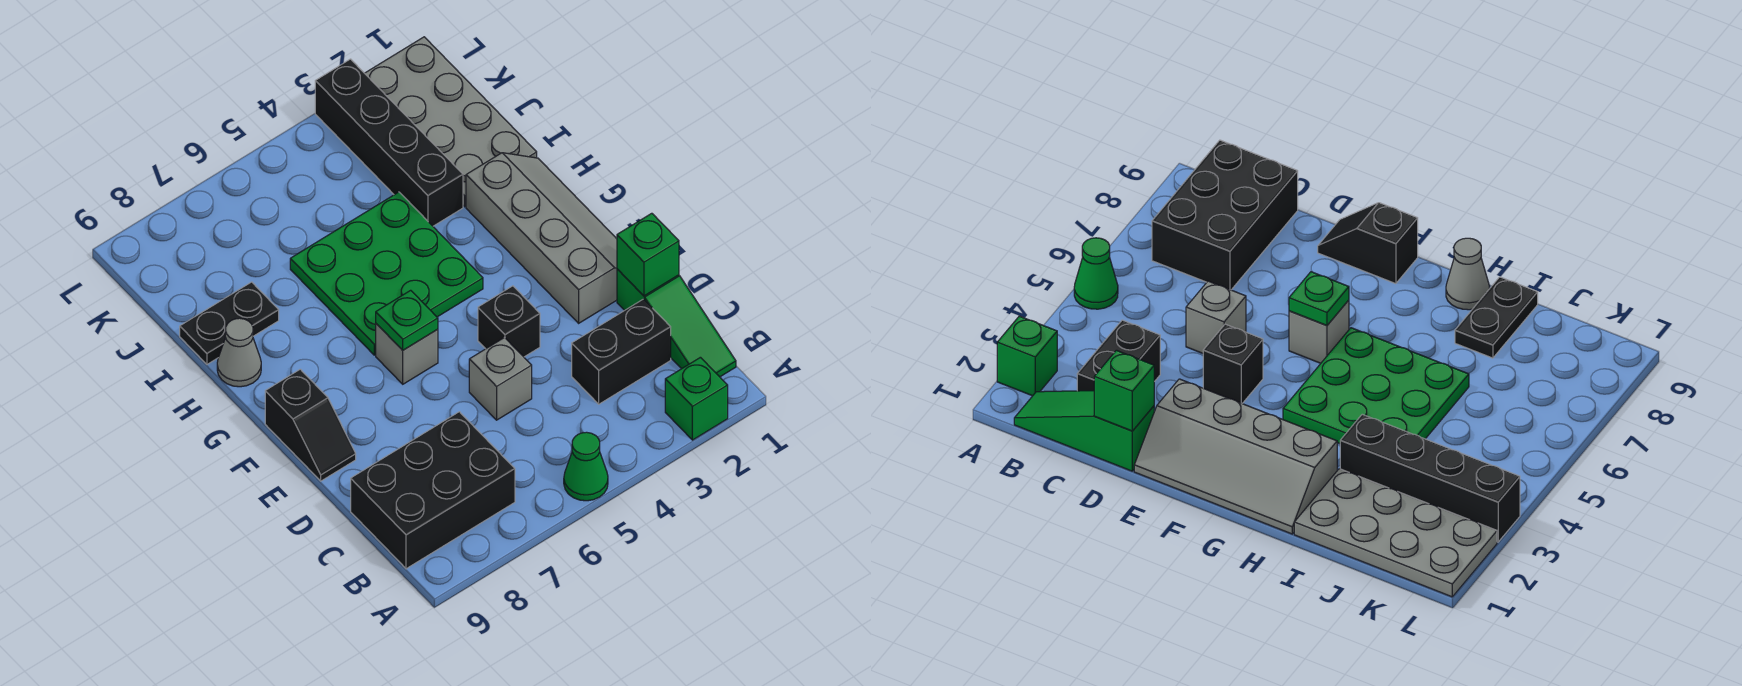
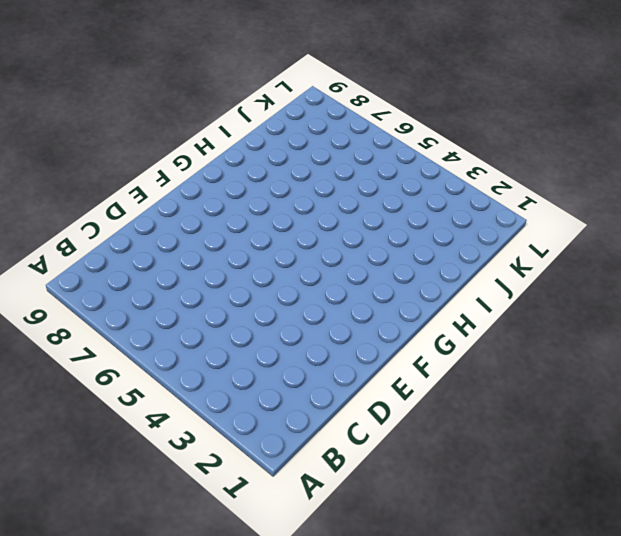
none -> green brick A2 level 1
none -> green cone A5 level 1
none -> green slope B1:D1 level 1 top D

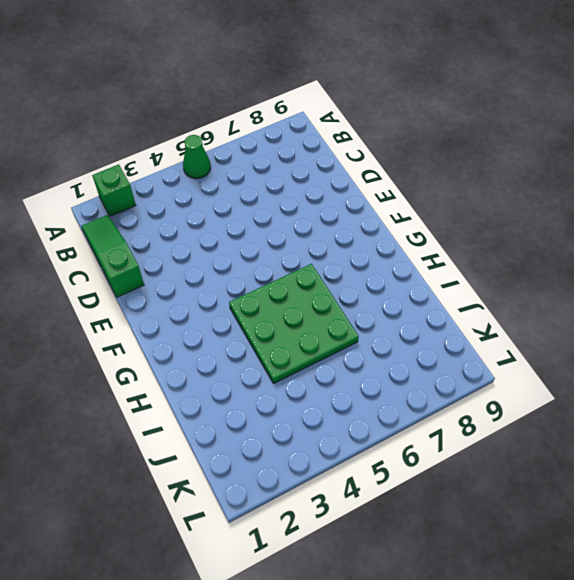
none -> black brick B7:C9 level 1
none -> black brick C2:C3 level 1
none -> grey brick D5 level 1

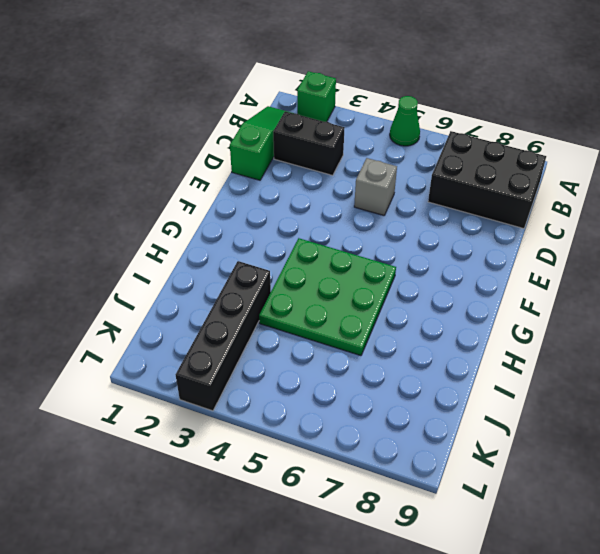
none -> grey slope E1:H2 level 1 top 2
none -> black brick E4 level 1
none -> black slope E9:F9 level 1 top F

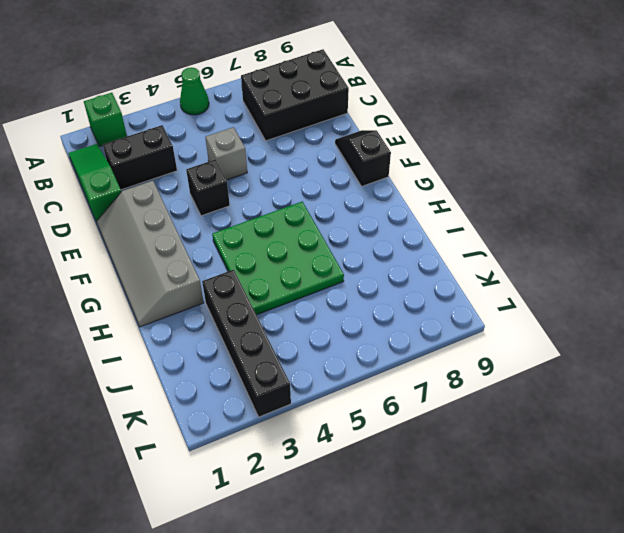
none -> grey brick F6 level 1
none -> grey cone H9 level 1
none -> grey plate I1:L2 level 1

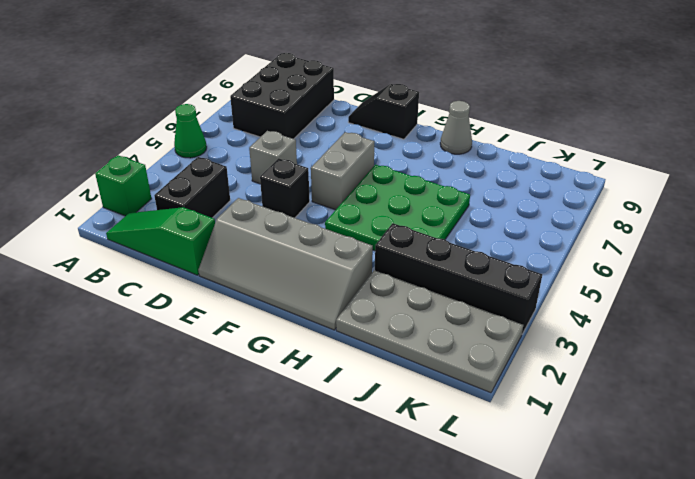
grey brick F5:F6 level 1 -> grey brick F6 level 1
none -> black plate I8:I9 level 1
none -> green brick D1 level 2
none -> green plate F6 level 2

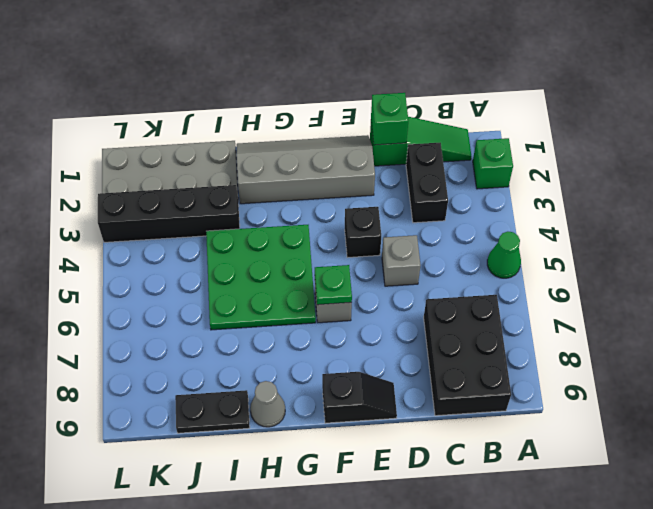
black plate I9:J9 level 1 -> black plate I8:I9 level 1

